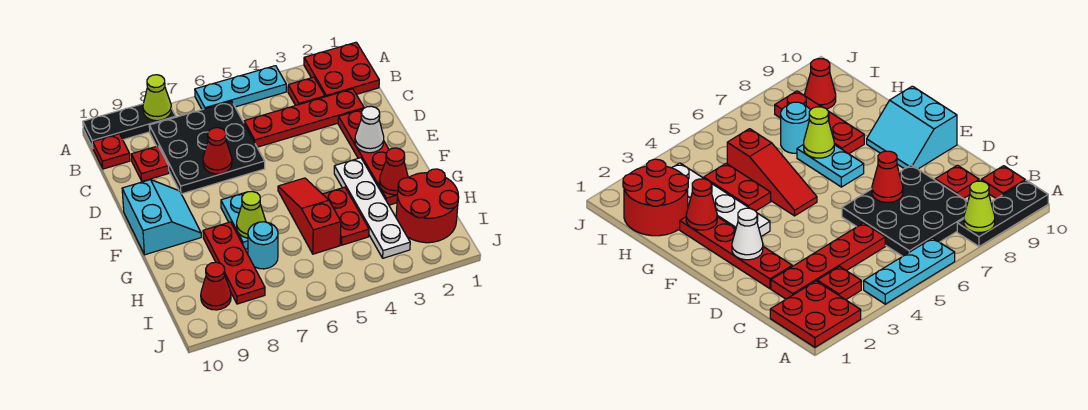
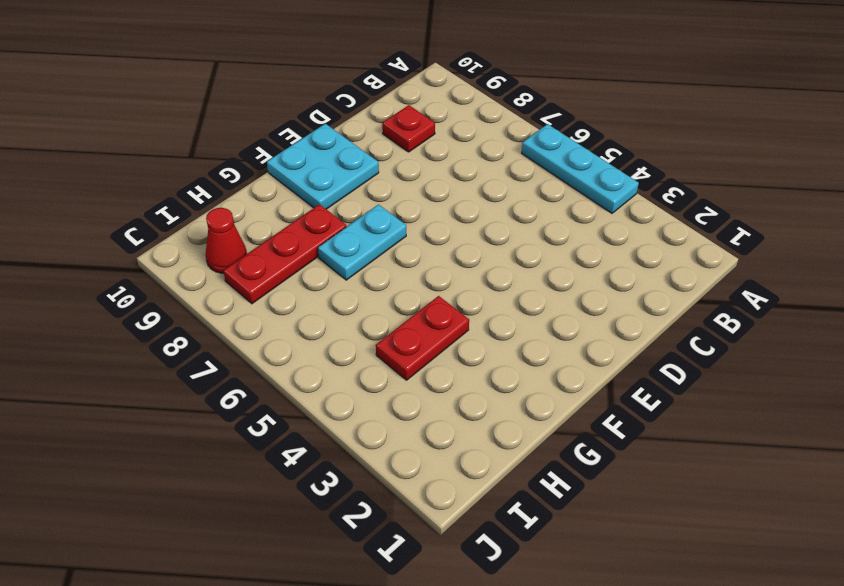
cyan plate E9:F10 level 1 -> cyan slope E9:F10 level 1 top 10
none -> red plate A1:B2 level 1
none -> black plate A8:A10 level 1
none -> red plate B3 level 1

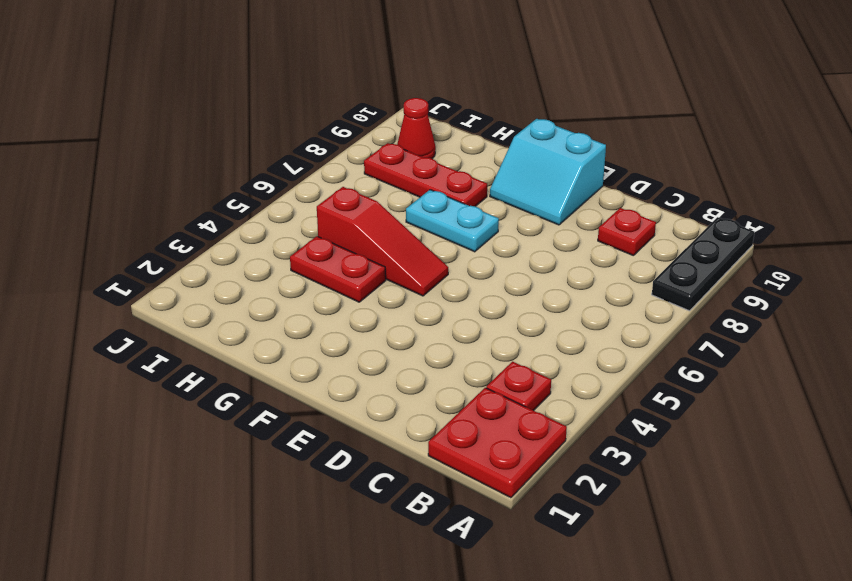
none -> cyan plate A4:A6 level 1
none -> black plate B6:D8 level 1
none -> red plate B10 level 1

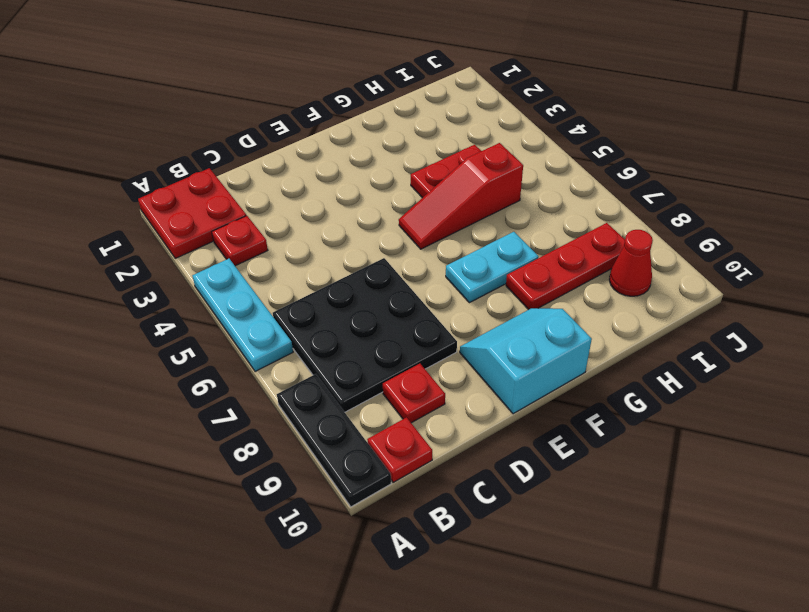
none -> red plate C2:C5 level 1
none -> red plate D2:G2 level 1
none -> white plate F3:I3 level 1

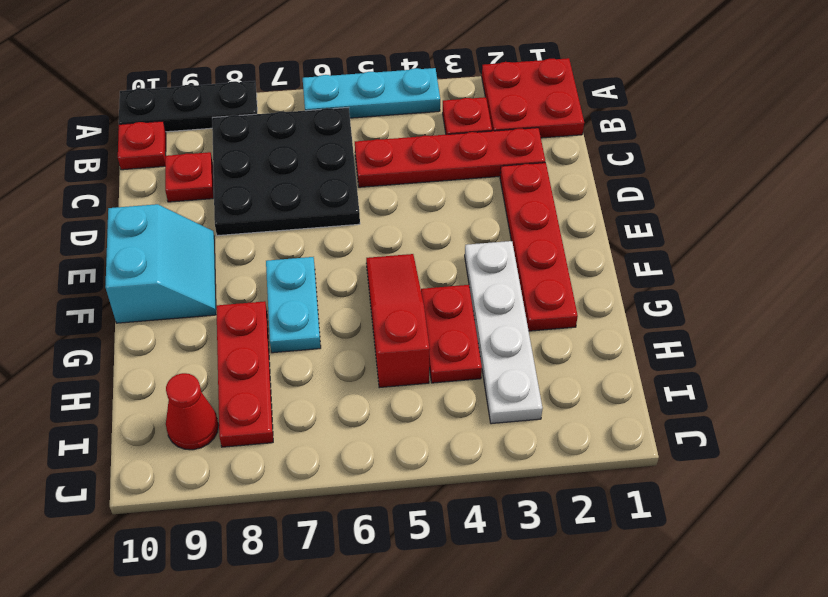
none -> red round brick H1:I2 level 1
none -> cyan round brick H7 level 1
none -> lime cone A8 level 2

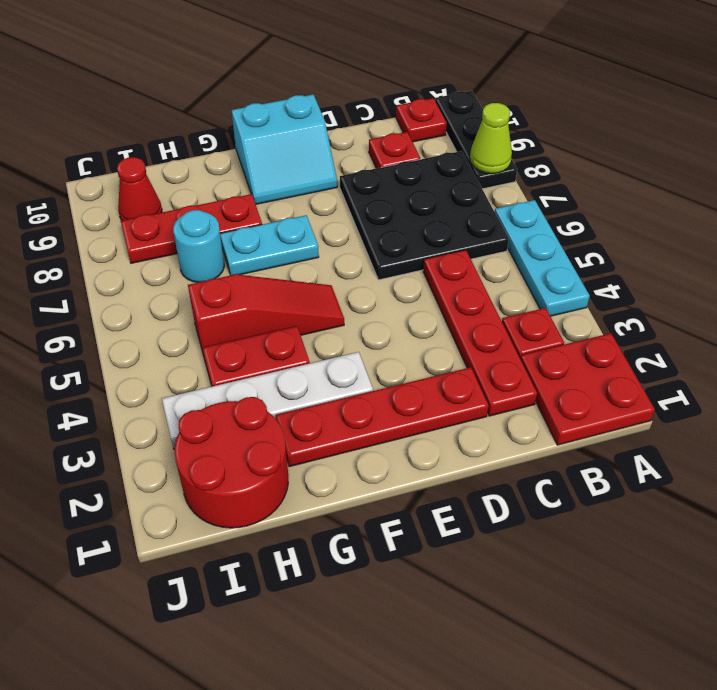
none -> red cone D7 level 2
none -> white cone E2 level 2
none -> red cone G2 level 2

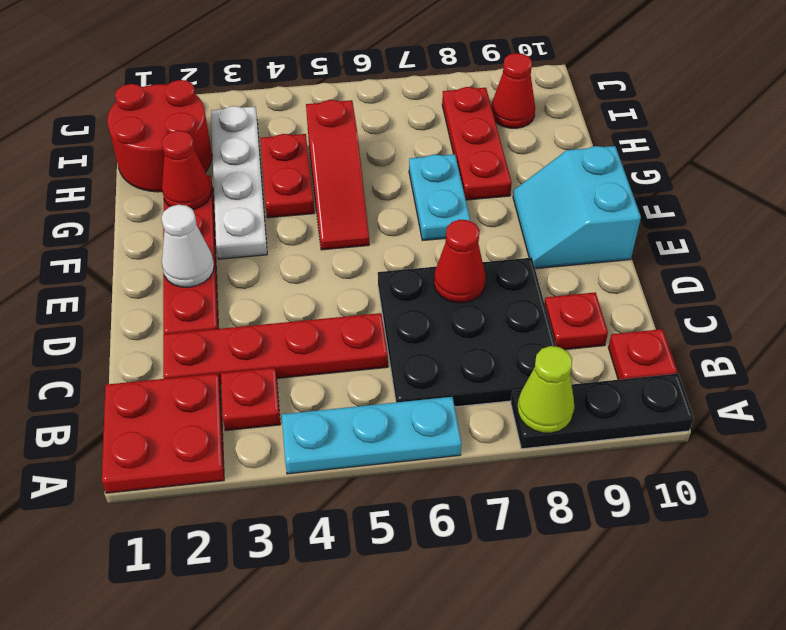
none -> cyan round brick H7 level 1
none -> lime cone G7 level 2

